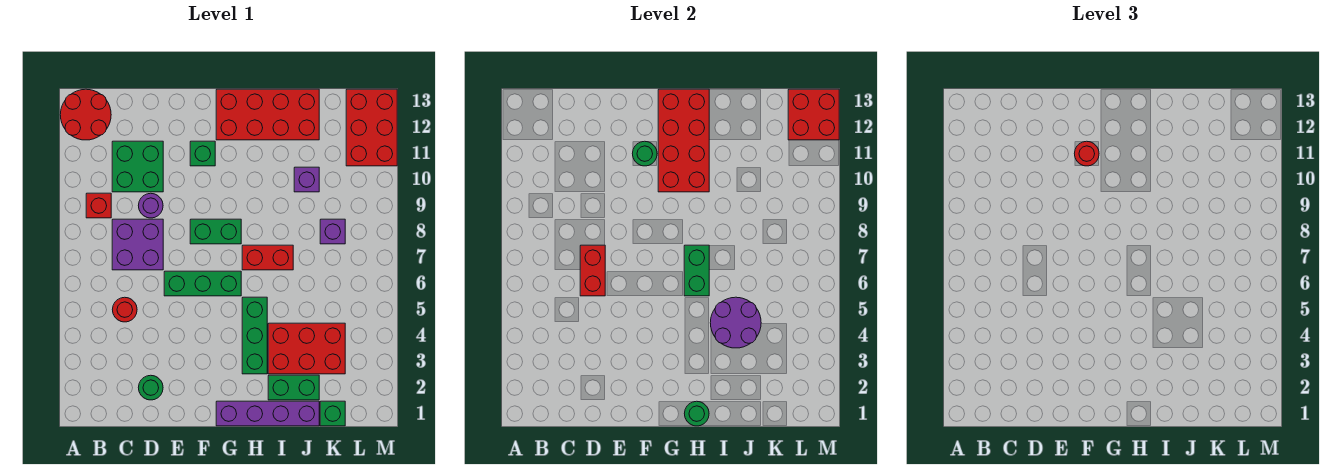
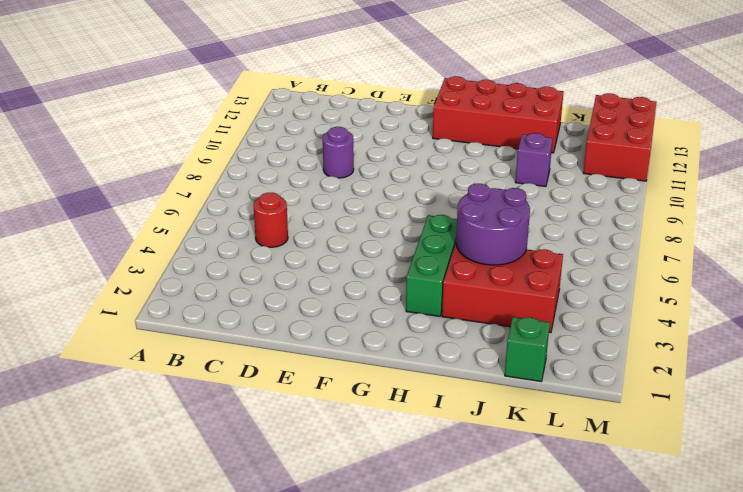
none -> red round brick A12:B13 level 1
none -> red brick B9 level 1
none -> purple brick C7:D8 level 1

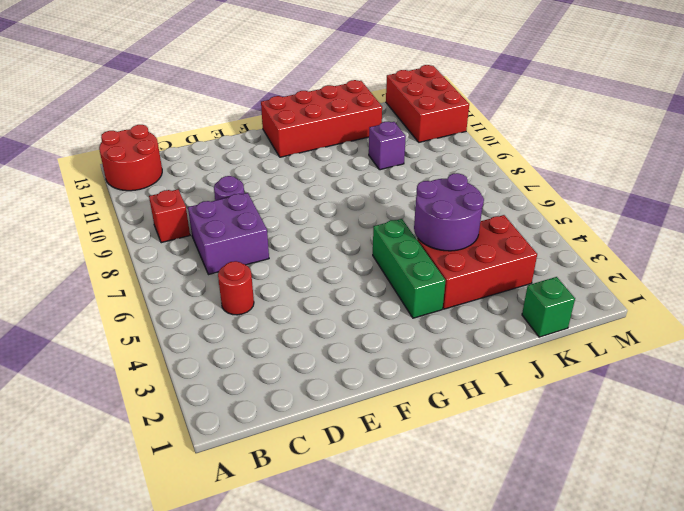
none -> green brick C10:D11 level 1
none -> green round brick D2 level 1
none -> green brick E6:G6 level 1

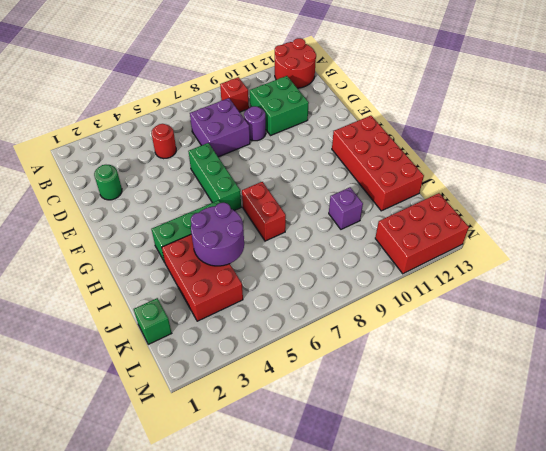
none -> green brick F8:G8 level 1
none -> green brick F11 level 1
none -> purple brick G1:J1 level 1

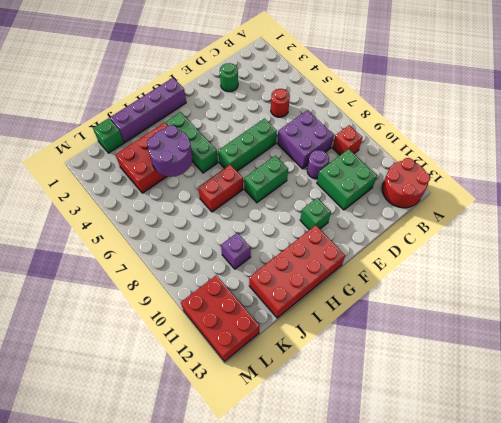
none -> green brick I2:J2 level 1
none -> purple brick K8 level 1
none -> red brick D6:D7 level 2

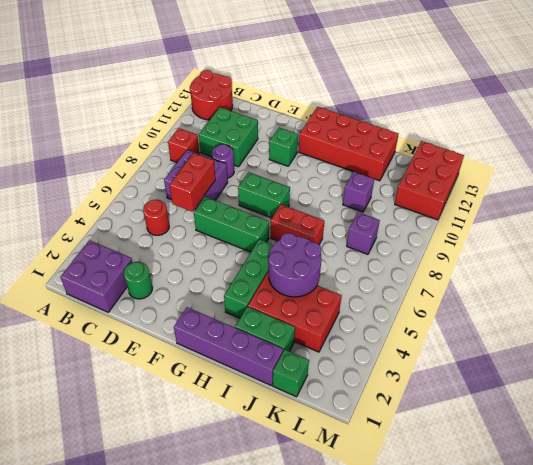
purple brick B1:C2 level 1 -> none
none -> green round brick F11 level 2
none -> red brick G10:H13 level 2
none -> green round brick H1 level 2

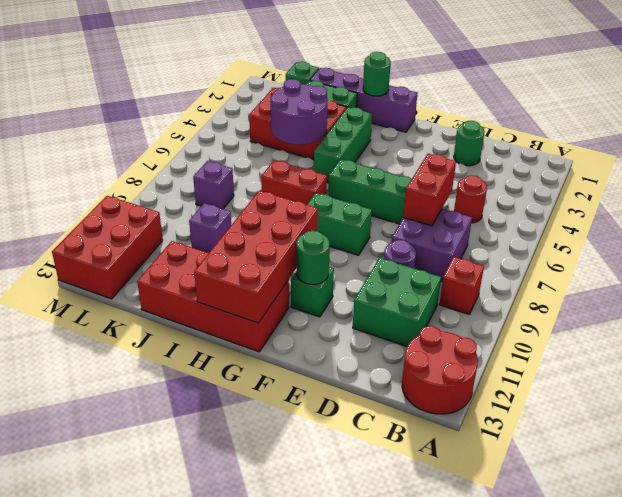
none -> green brick H6:H7 level 2
none -> red brick L12:M13 level 2
none -> red round brick F11 level 3

